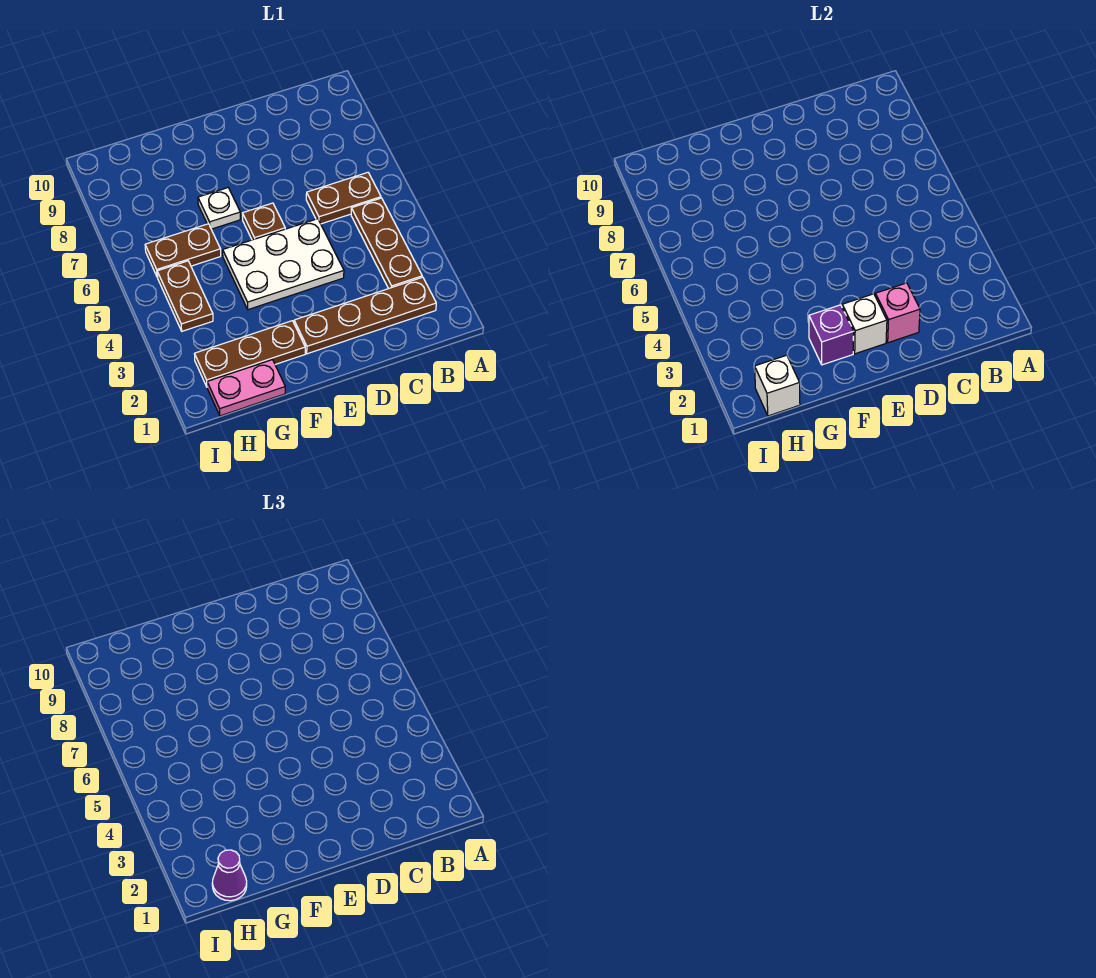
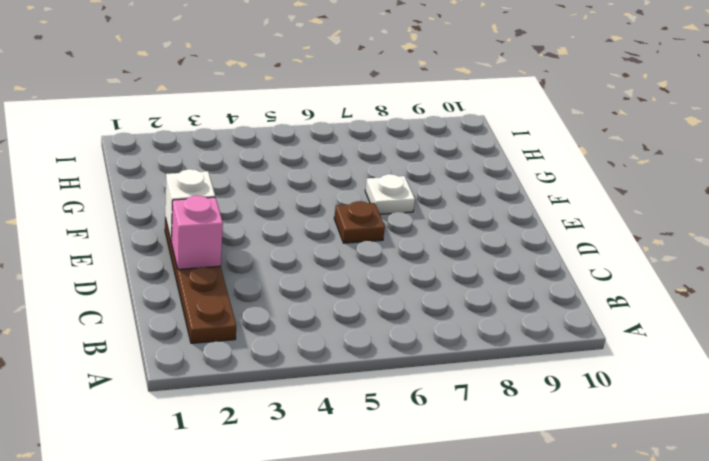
none -> brown plate B3:B5 level 1
none -> brown plate B6:C6 level 1
none -> white plate D4:F5 level 1

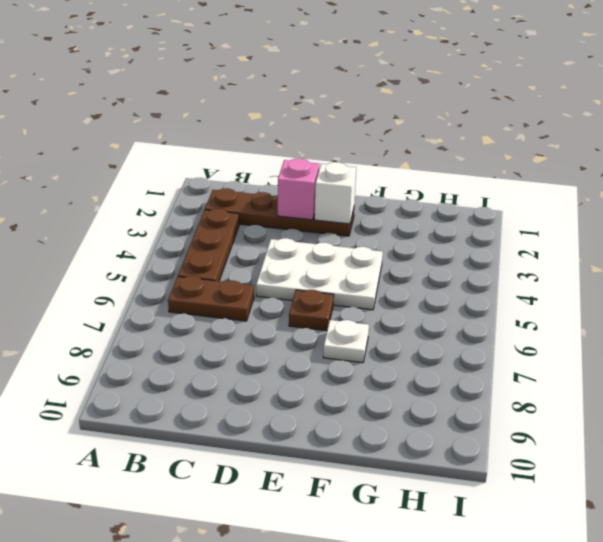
none -> brown plate F2:H2 level 1
none -> pink plate G1:H1 level 1
none -> brown plate G6:H6 level 1

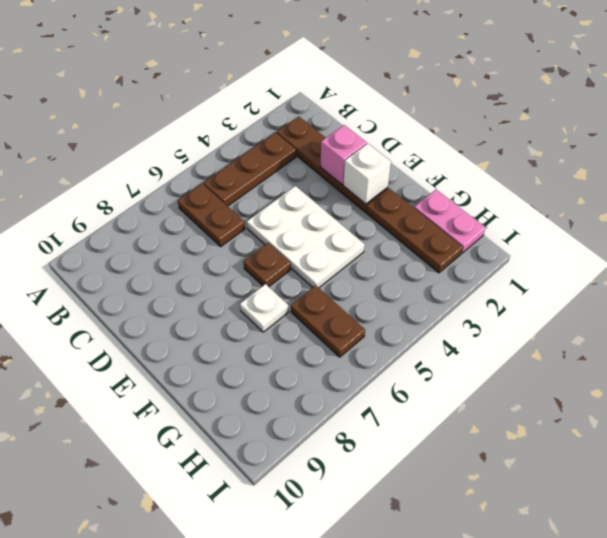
none -> brown plate H4:H5 level 1
none -> purple brick F2 level 2
none -> white brick H1 level 2

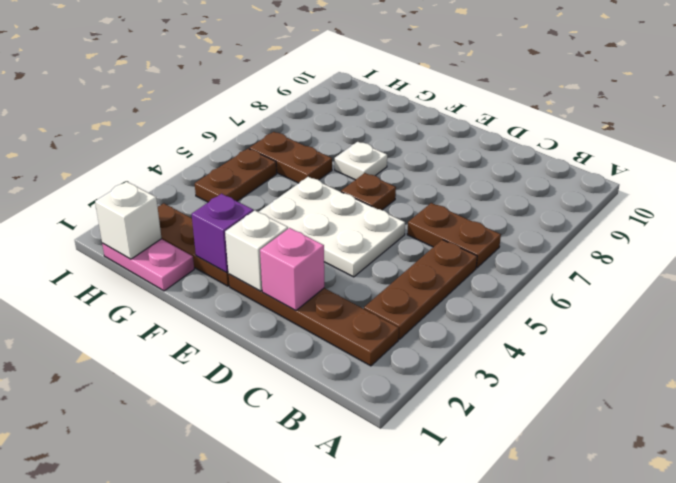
none -> purple cone H1 level 3

